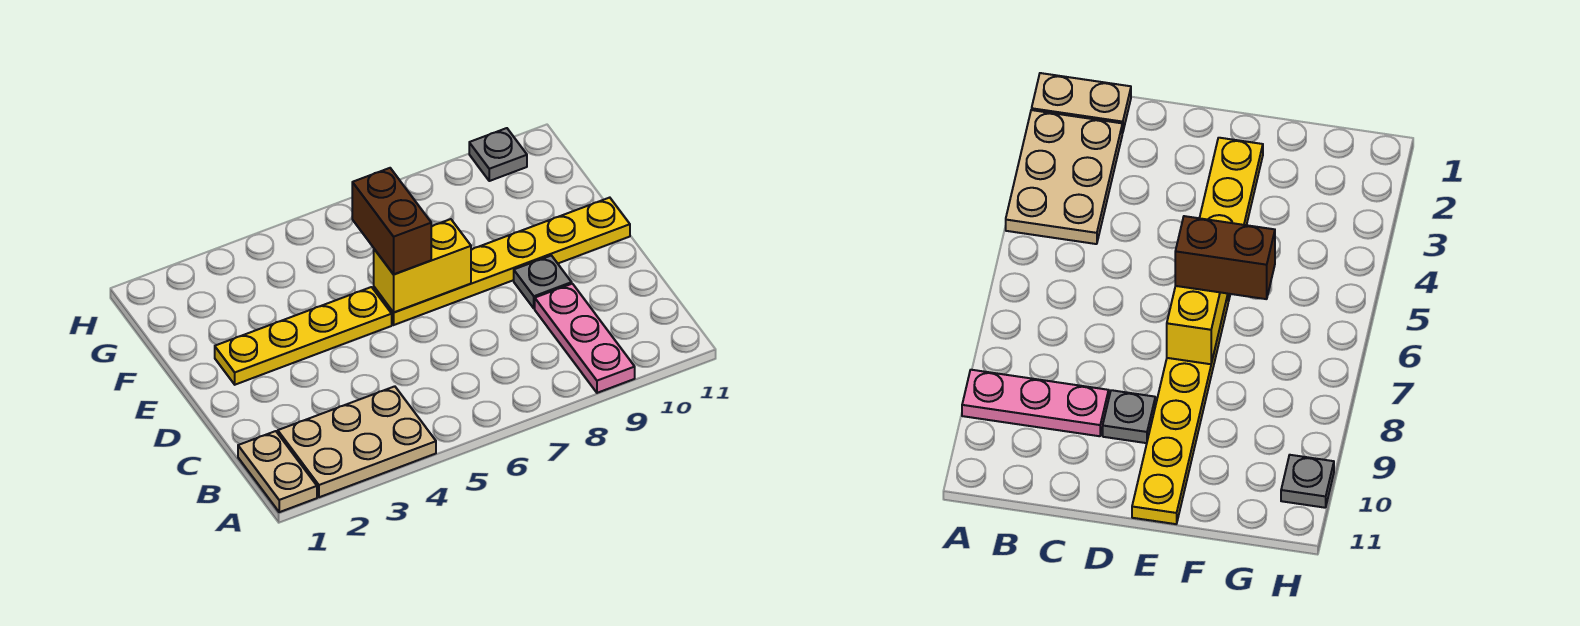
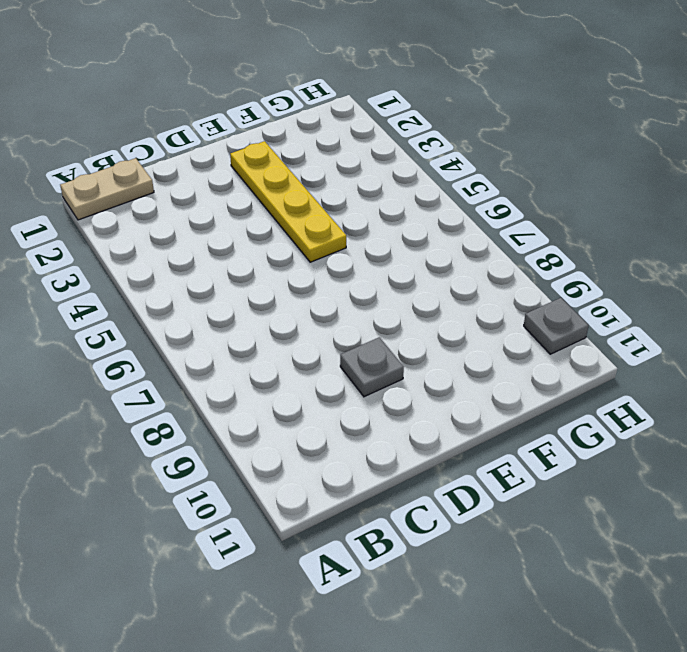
none -> tan plate A2:B4 level 1
none -> pink plate A9:C9 level 1

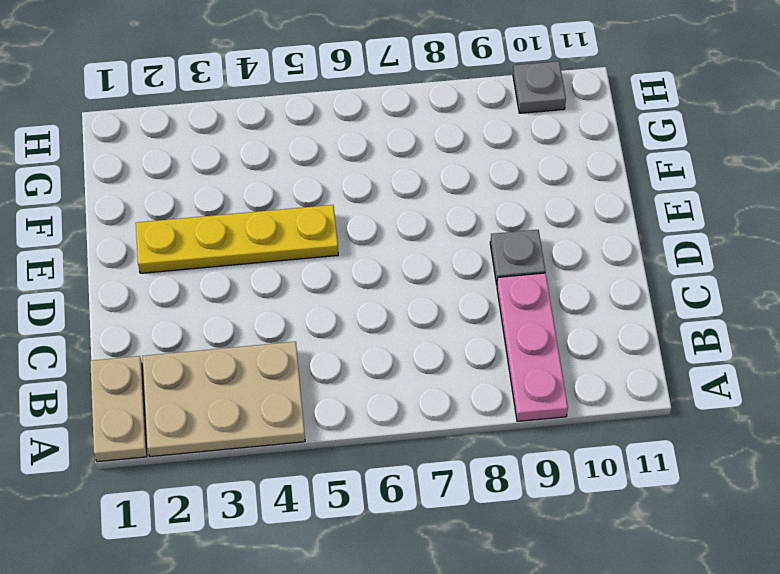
none -> yellow plate E6:E11 level 1
none -> yellow brick E6:E7 level 2

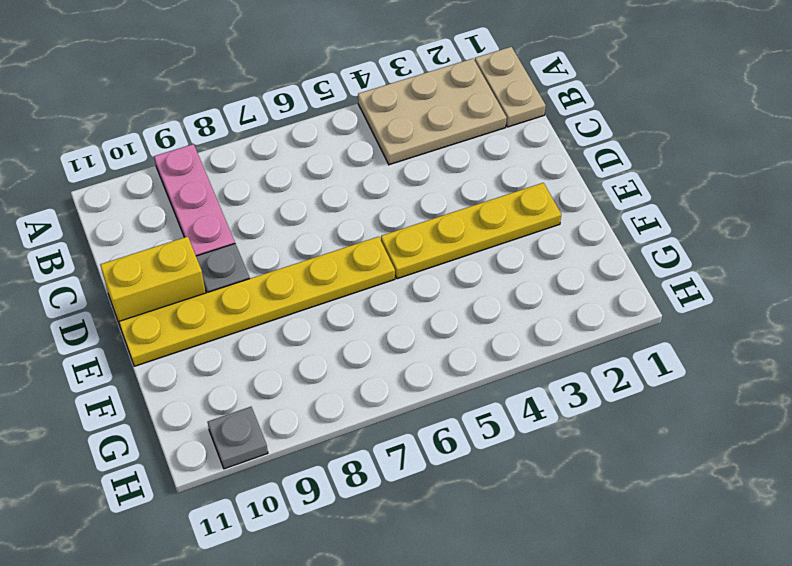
yellow brick D10:D11 level 1 -> yellow brick E6:E7 level 2
none -> brown brick E6:F6 level 3

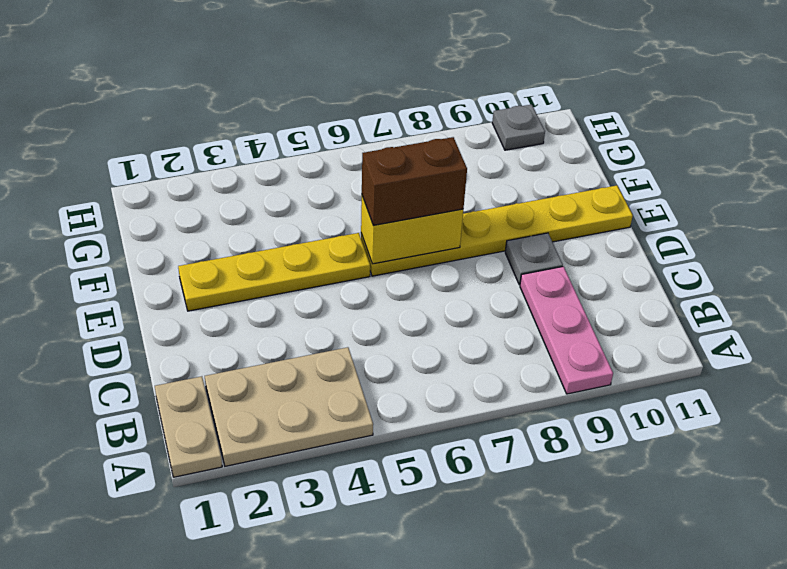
brown brick E6:E7 level 3 -> brown brick E6:F6 level 3

